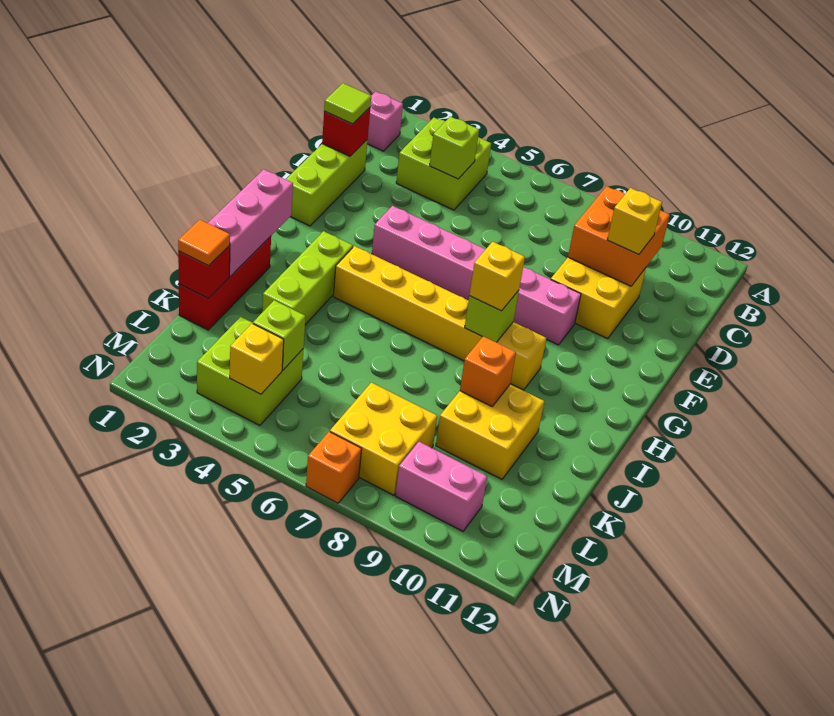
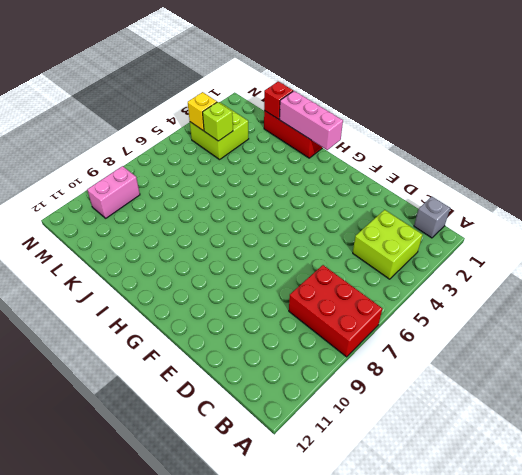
red brick A7:C8 level 1 -> none
grey brick B1 level 1 -> pink brick B1 level 1
none -> lime brick D1:F1 level 1
none -> yellow brick D9:E10 level 1
none -> pink brick F4:F9 level 1

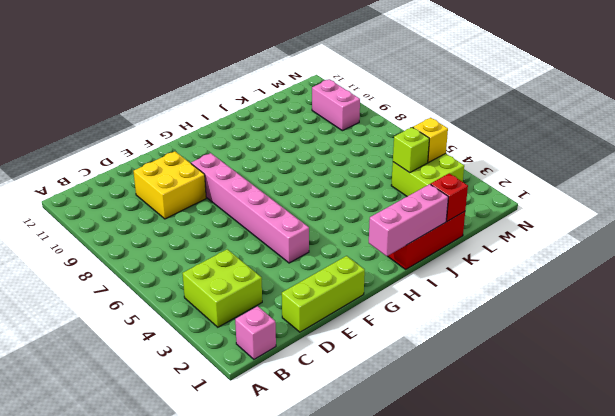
none -> lime brick H3:J3 level 1
none -> yellow brick H4:H9 level 1
none -> yellow brick J9:K10 level 1

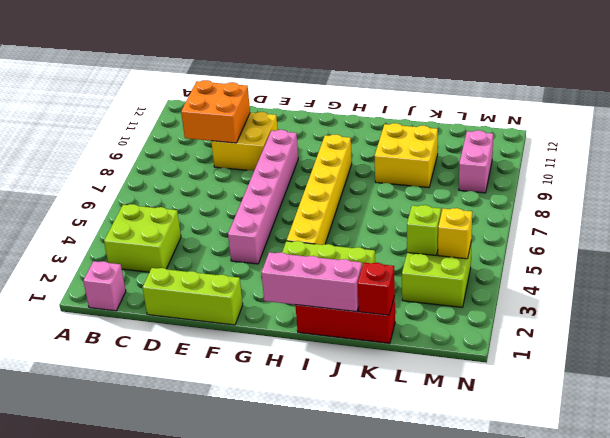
none -> yellow brick L7:M8 level 1
none -> orange brick N7 level 1
none -> lime brick C4 level 2

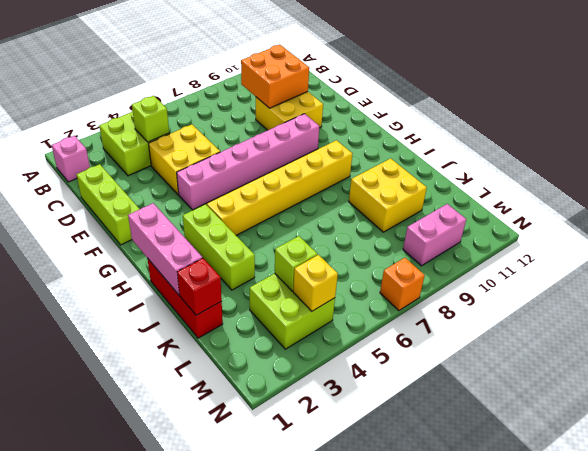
yellow brick D4:E5 level 1 -> yellow brick L7:M8 level 1
none -> red brick D1 level 2
none -> lime brick H8 level 2
none -> orange brick J9 level 2

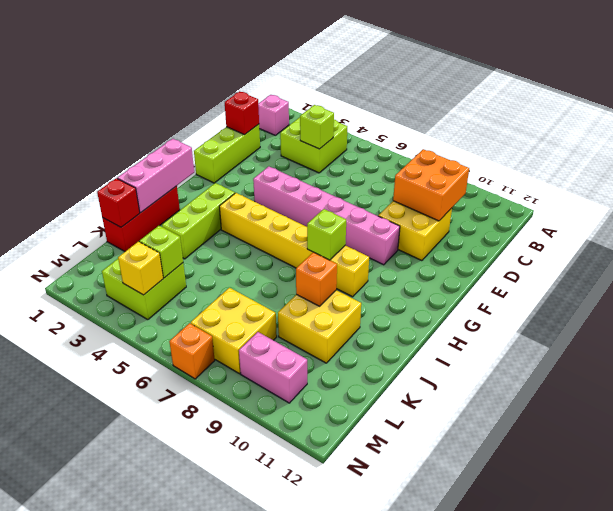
none -> lime tile D1 level 3
none -> yellow brick D10 level 3
none -> yellow brick H8 level 3

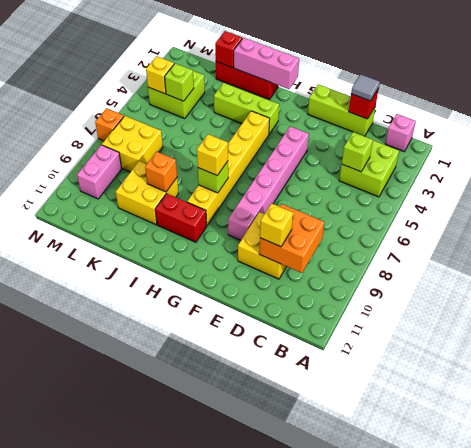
grey tile D1 level 3 -> lime tile D1 level 3
red brick H10:I10 level 1 -> none
none -> orange tile K1 level 3

